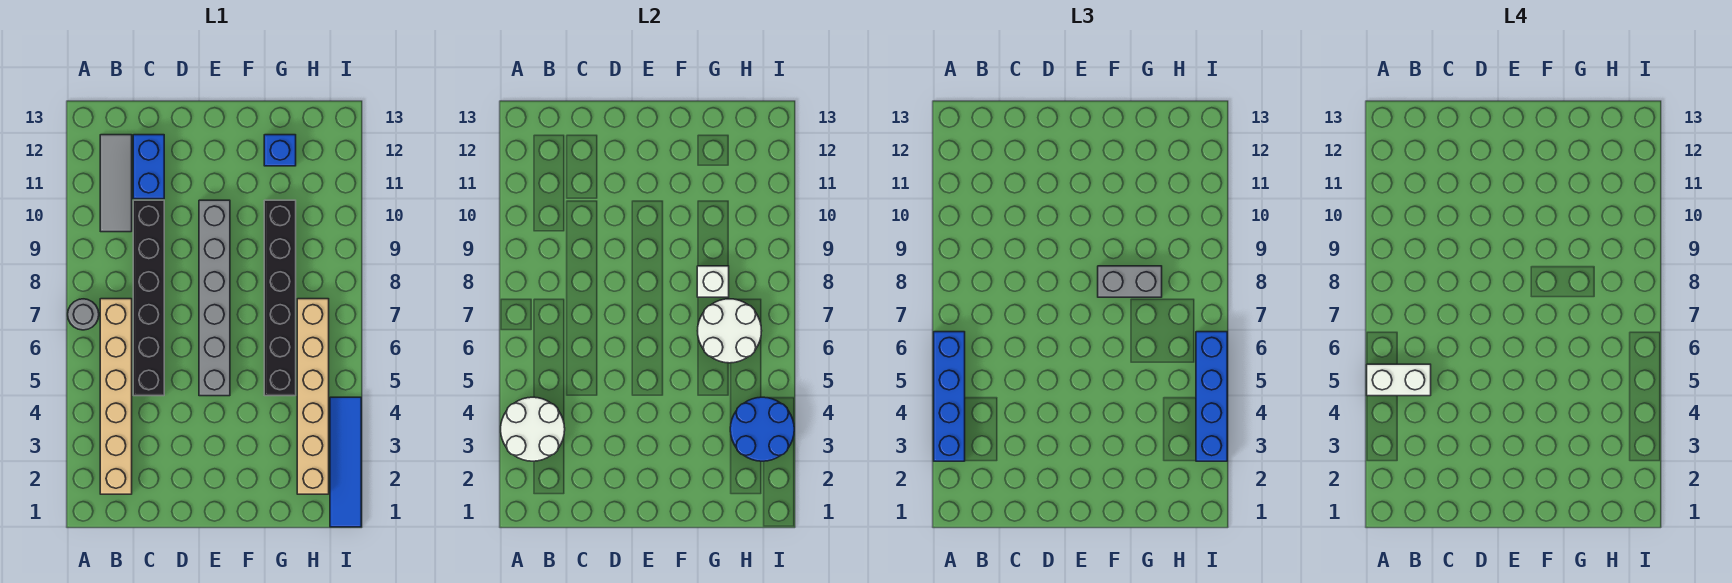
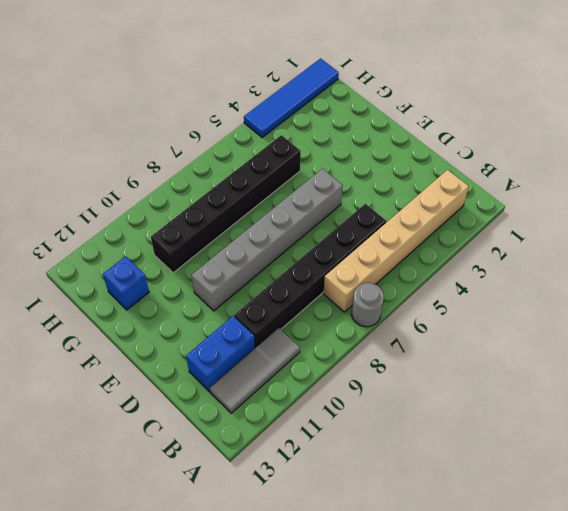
none -> tan brick H2:H7 level 1
none -> white round brick A3:B4 level 2
none -> white round brick G6:H7 level 2

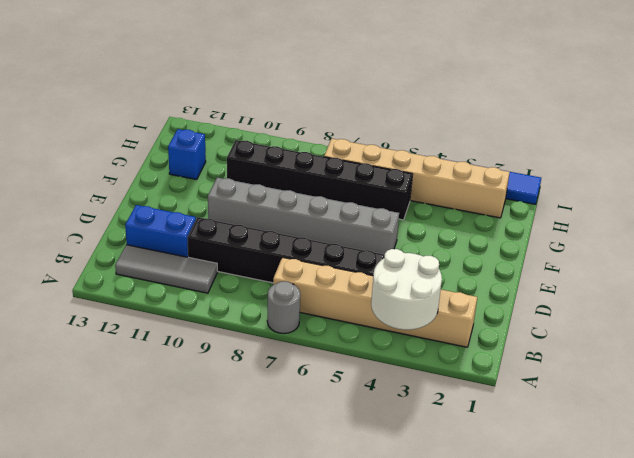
none -> white round brick G6:H7 level 2
none -> white brick G8 level 2
none -> blue round brick H3:I4 level 2

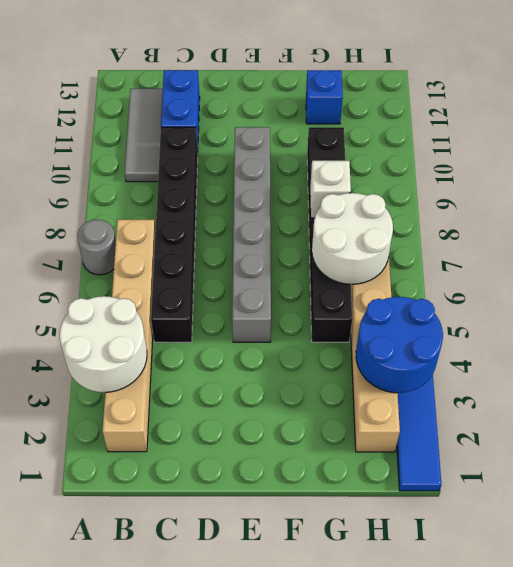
none -> blue brick A3:A6 level 3
none -> grey brick F8:G8 level 3
none -> blue brick I3:I6 level 3

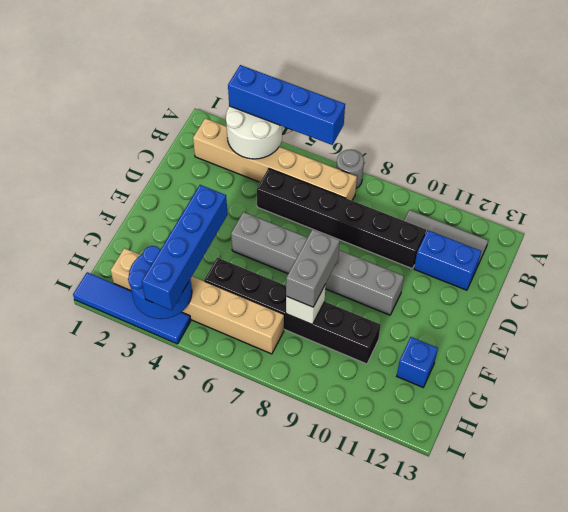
blue brick F4:I4 level 3 -> blue brick I3:I6 level 3
none -> white round brick G6:H7 level 2
none -> white brick A5:B5 level 4

